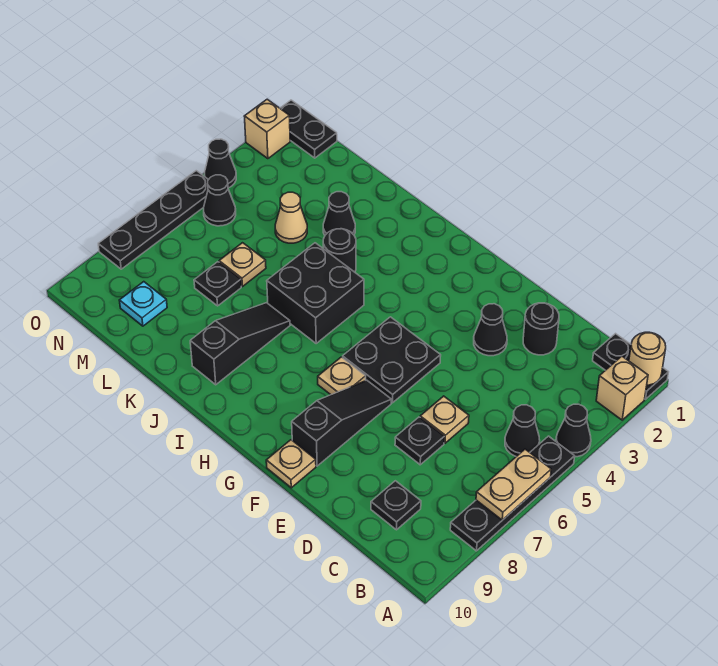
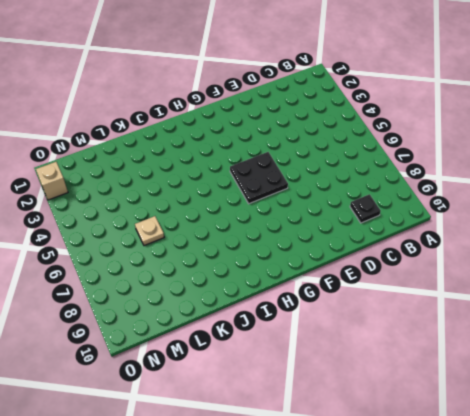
none -> black plate A1:B1 level 1
none -> tan brick A2 level 1
none -> black cone A4 level 1

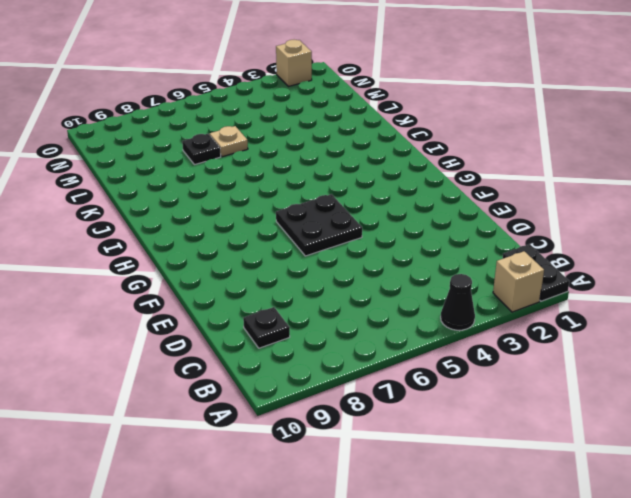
none -> black plate A5:A8 level 1
none -> black cone B5 level 1
none -> black round brick D2 level 1

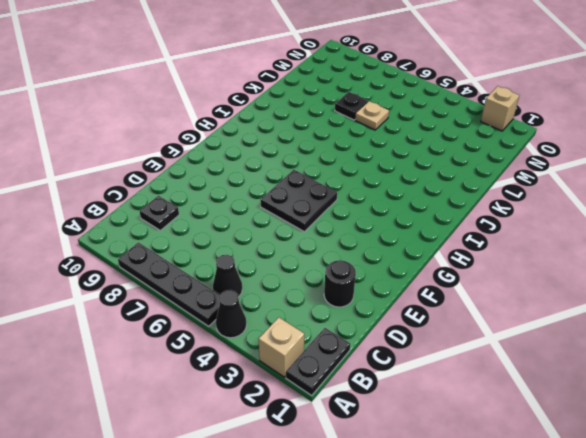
none -> tan plate D6 level 1
none -> black plate D7 level 1
none -> black cone E3 level 1

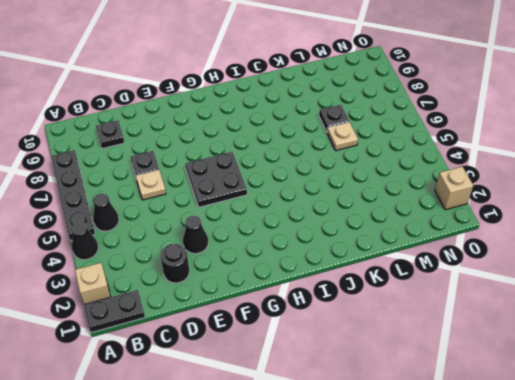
none -> black slope F7:F9 level 1 top 9
none -> tan plate F10 level 1
none -> tan plate G7 level 1

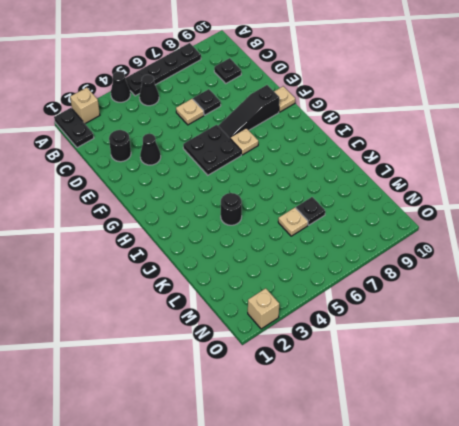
none -> black brick I5:J6 level 1
none -> black slope J7:J9 level 1 top 9
none -> black cone K3 level 1

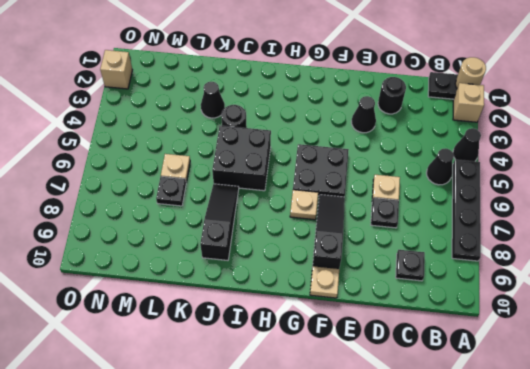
none -> tan cone L4 level 1
none -> cyan plate M9 level 1
none -> black plate N1:O1 level 1

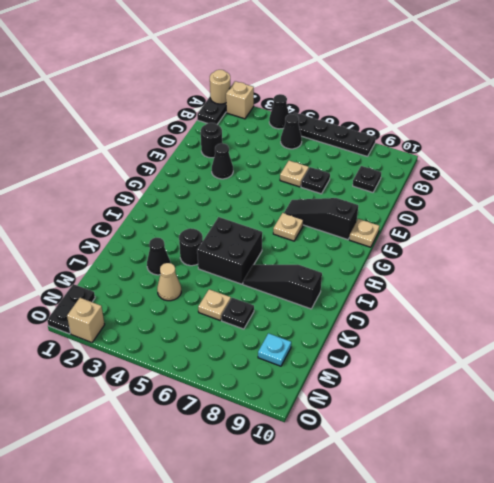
none -> black plate F5:G6 level 1
none -> black cone N5 level 1
none -> black cone O4 level 1

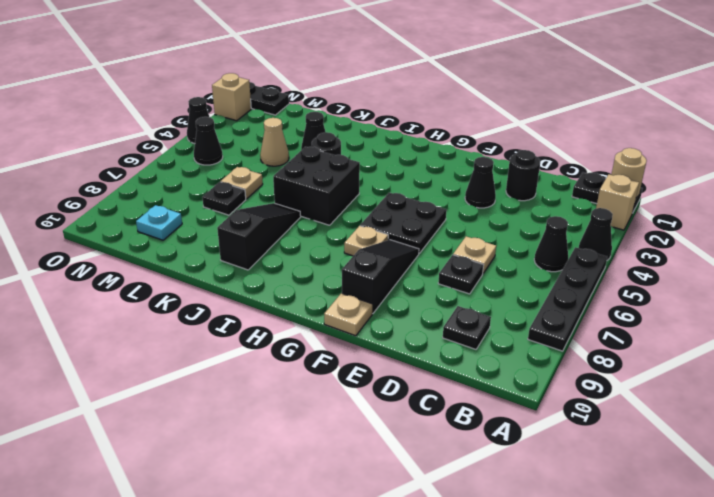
none -> black plate O5:O8 level 1
none -> tan plate A6:A7 level 2

